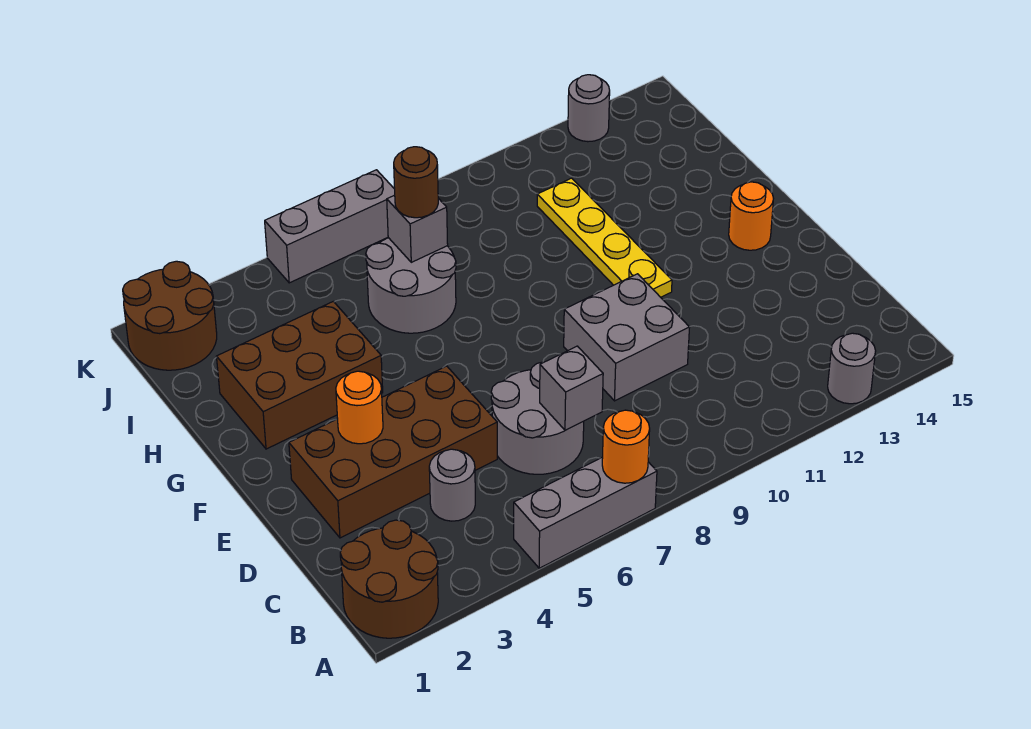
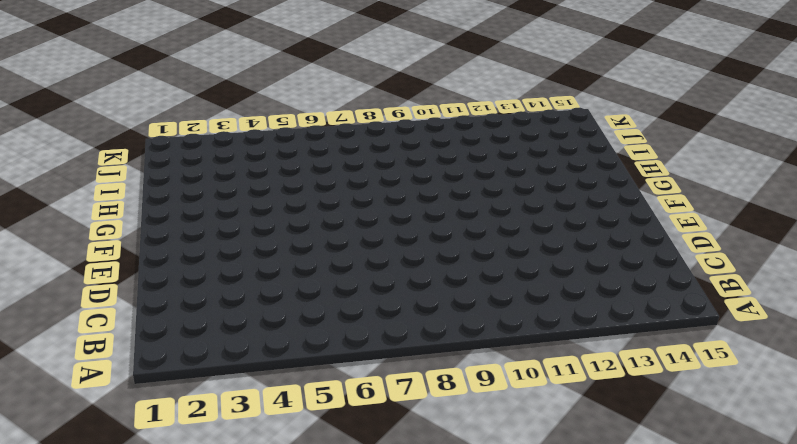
none -> brown round brick A1:B2 level 1
none -> grey brick A5:A7 level 1
none -> grey round brick A13 level 1

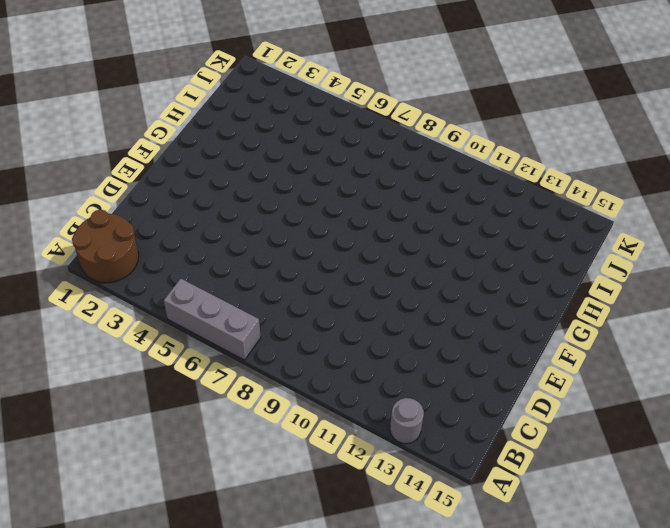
none -> grey round brick C4 level 1
none -> grey round brick C6:D7 level 1
none -> brown brick D2:E5 level 1

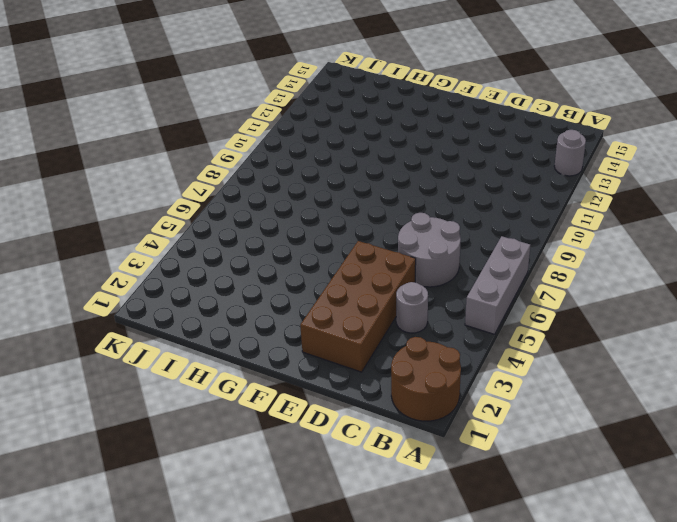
none -> grey brick D9:E10 level 1
none -> yellow plate F11:I11 level 1
none -> orange round brick F14 level 1

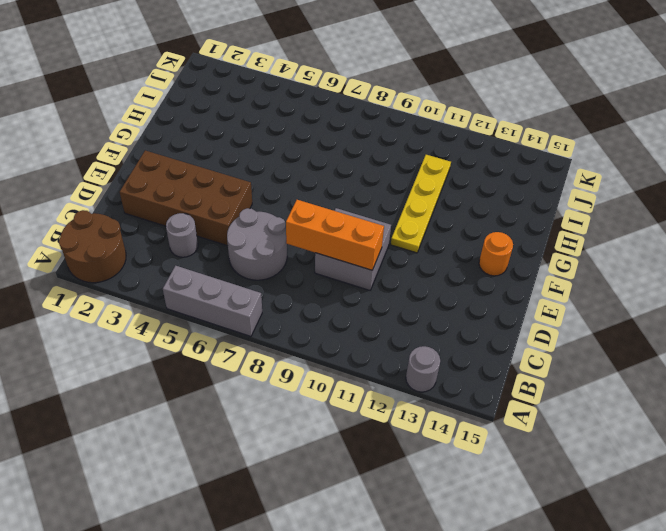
orange brick D8:D10 level 2 -> none
none -> brown brick G2:H4 level 1
none -> grey round brick H6:I7 level 1
none -> brown round brick J1:K2 level 1

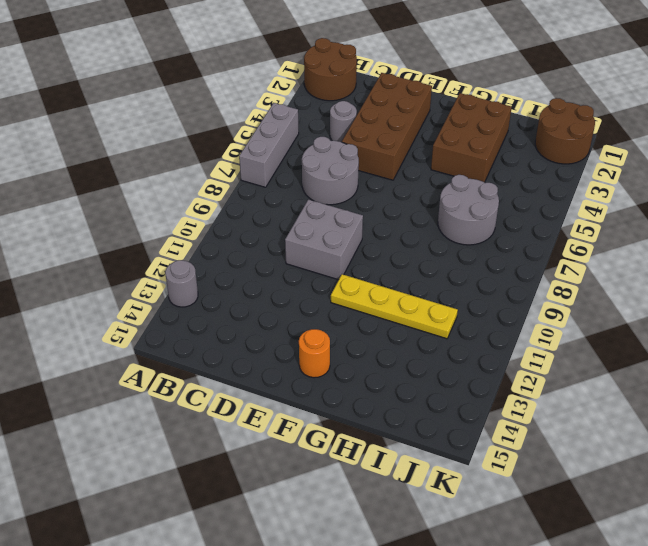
none -> grey brick K5:K7 level 1
none -> grey round brick K13 level 1
none -> orange round brick A7 level 2

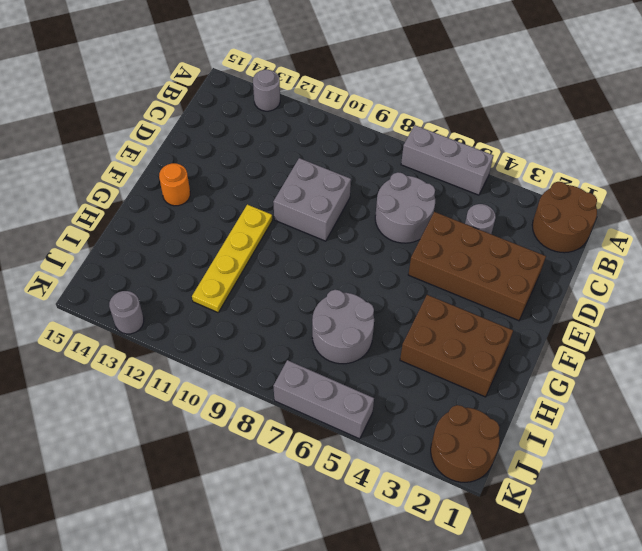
none -> orange round brick A7 level 2
none -> grey brick C7 level 2
none -> orange round brick E3 level 2

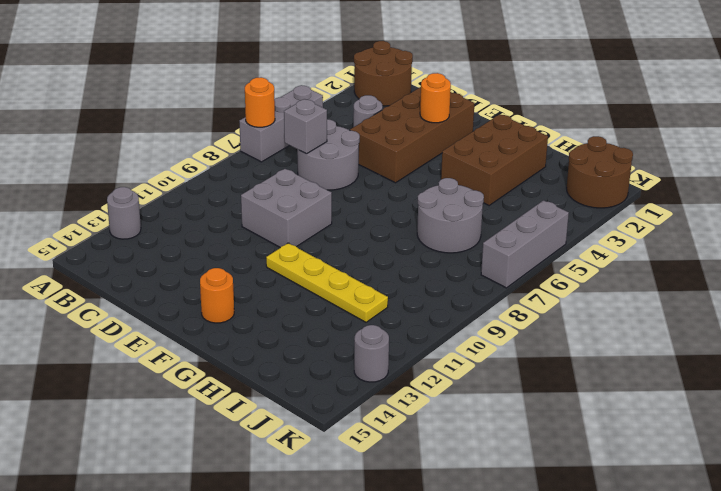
none -> grey brick I7 level 2
none -> brown round brick I7 level 3

